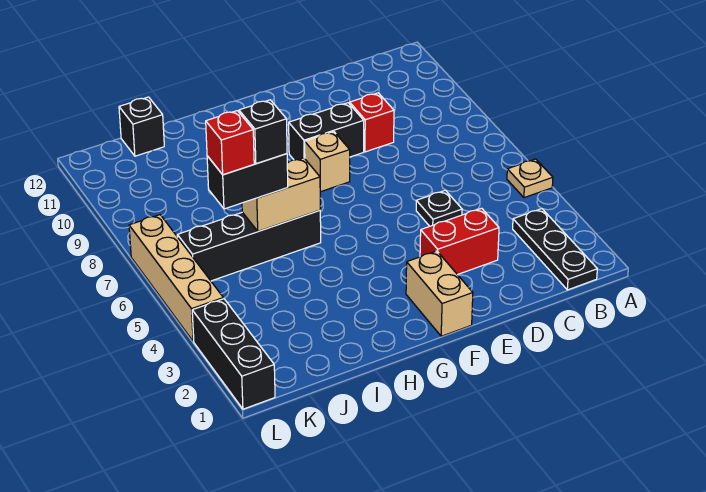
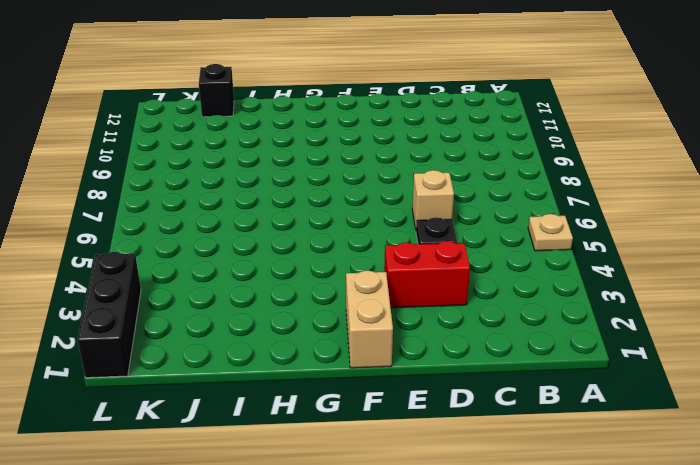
tan brick D6 level 1 -> tan brick F8 level 1
none -> black plate B1:B3 level 1
none -> red brick D9 level 1
none -> black brick E9:F9 level 1

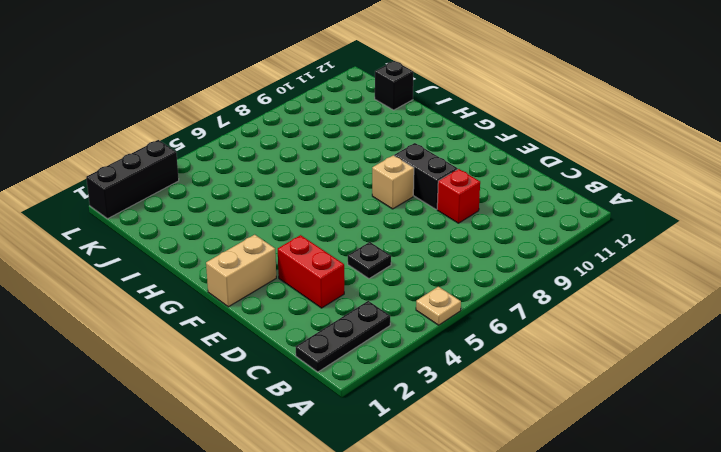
none -> black brick H6:K6 level 1
none -> tan brick L4:L7 level 1
none -> tan brick H6:I6 level 2

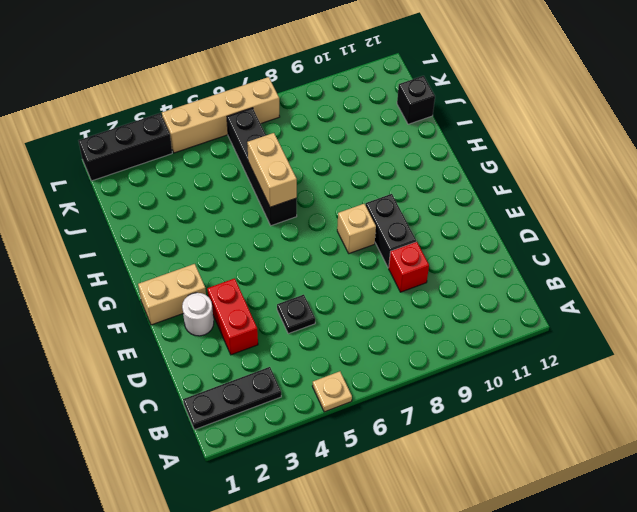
white round brick E2 level 1 -> none
none -> black brick I6:J6 level 3
none -> black brick I6 level 4
none -> red brick J6 level 4

